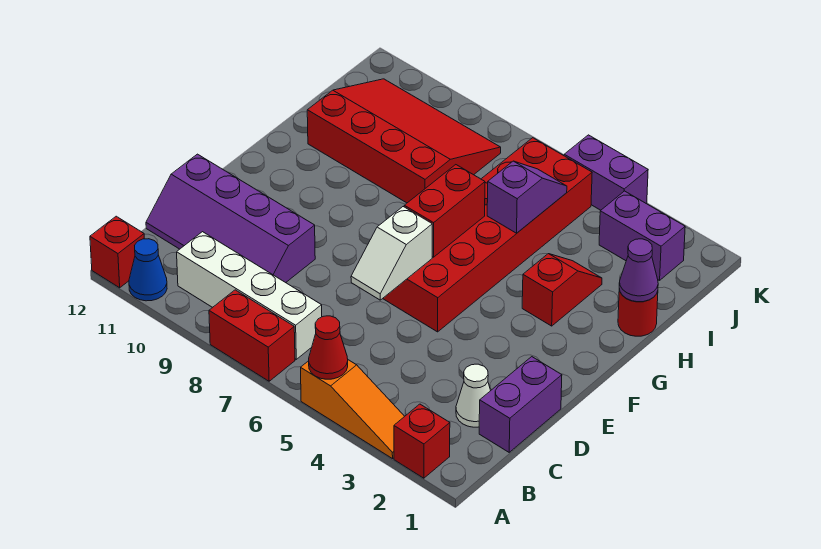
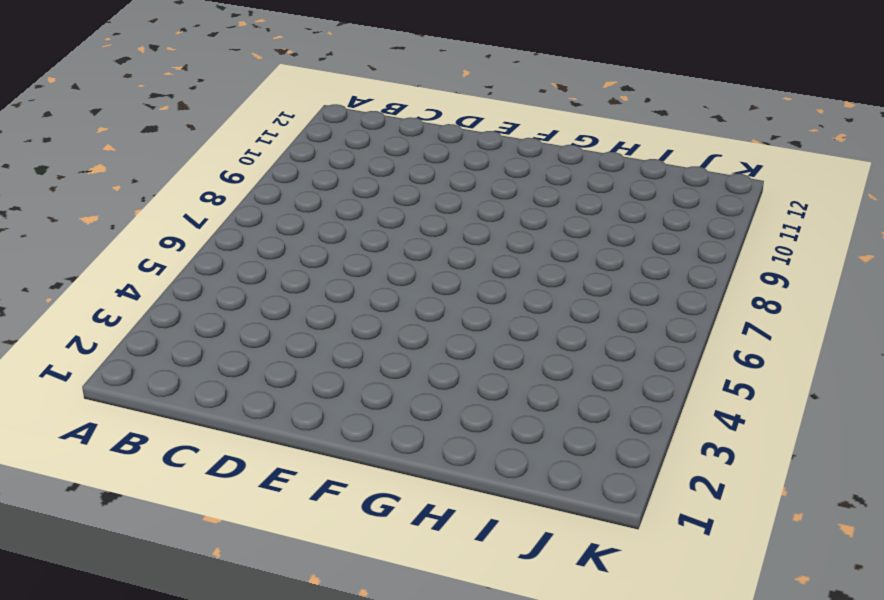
none -> red brick A2 level 1
none -> orange slope A3:A5 level 1 top 5
none -> red brick A7:A8 level 1

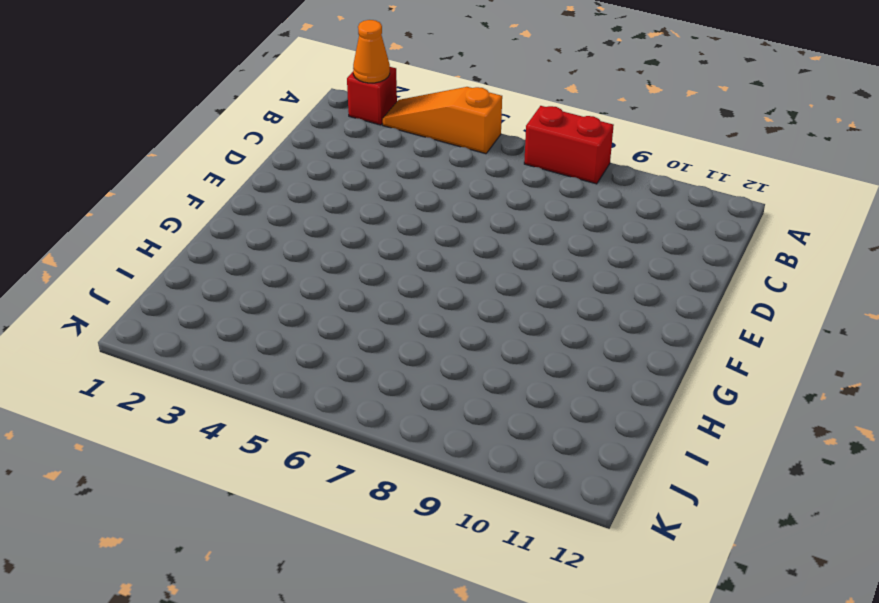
orange cone A2 level 2 -> none
none -> blue cone A11 level 1
none -> red brick A12 level 1
none -> white brick B7:B10 level 1

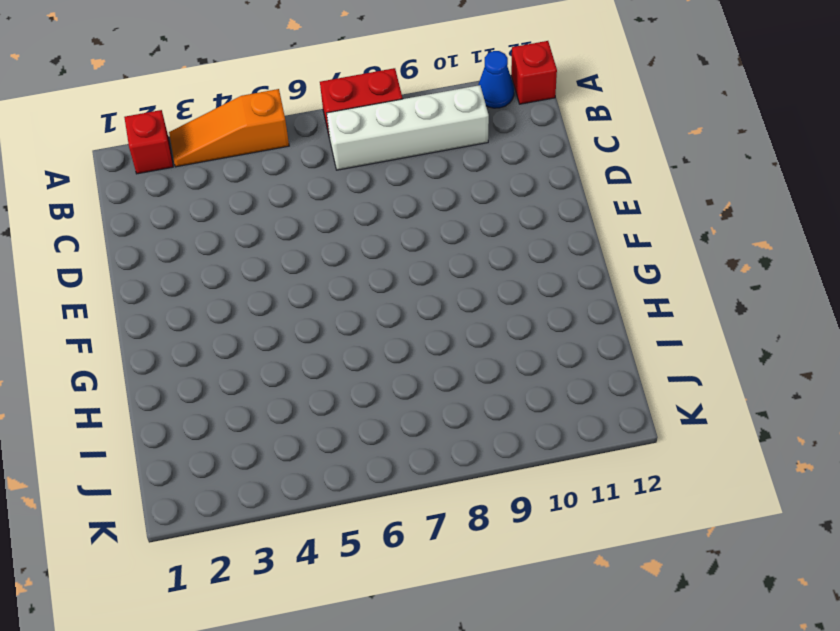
none -> purple brick C1:D1 level 1
none -> white cone C2 level 1
none -> purple slope C9:D12 level 1 top D

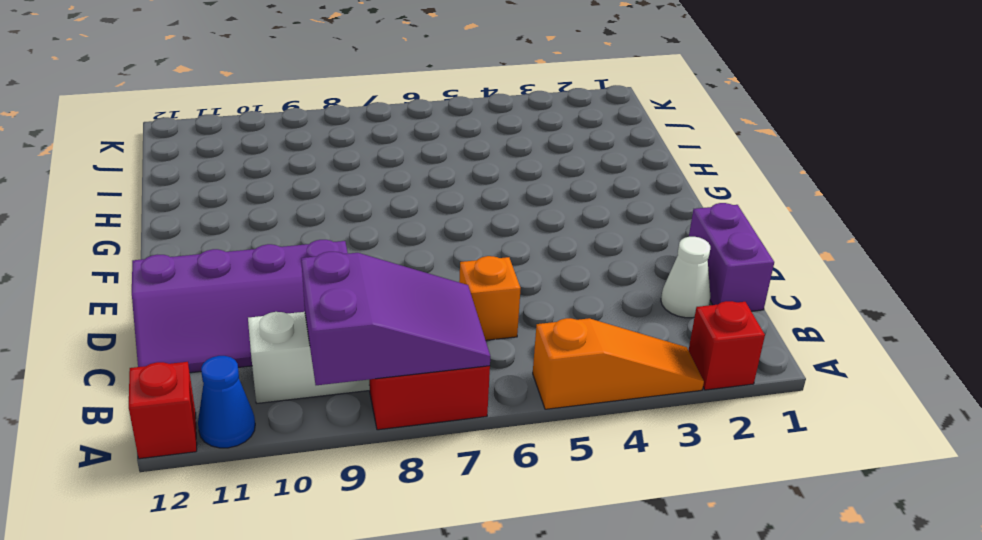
purple slope A7:B9 level 2 top 9 -> none
orange brick C6 level 1 -> none
none -> red brick E5:J6 level 1
none -> red slope G3:H3 level 1 top G
none -> red round brick H1 level 1

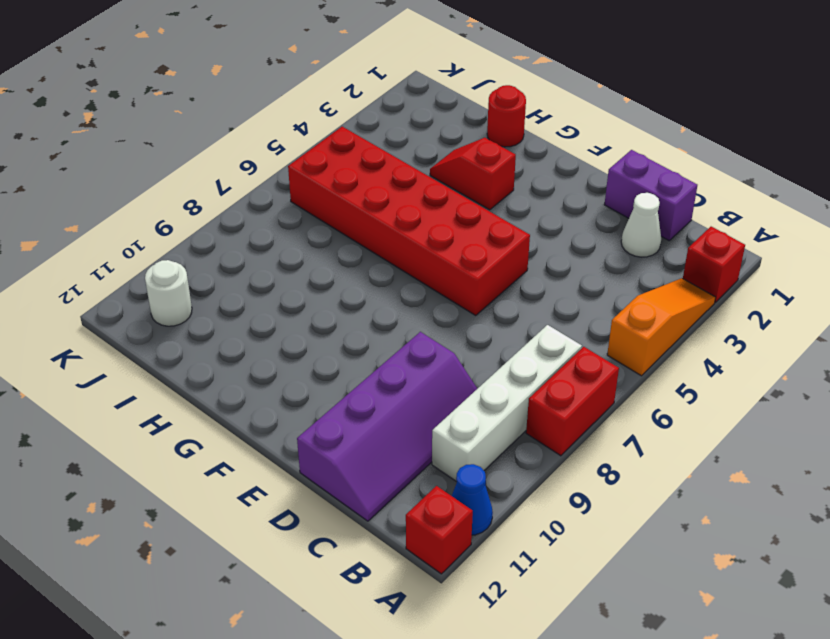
white round brick J11 level 1 -> red slope H8:J11 level 1 top H
none -> purple brick J2:J3 level 1
none -> purple brick K4:K5 level 1
none -> red cone A5 level 2

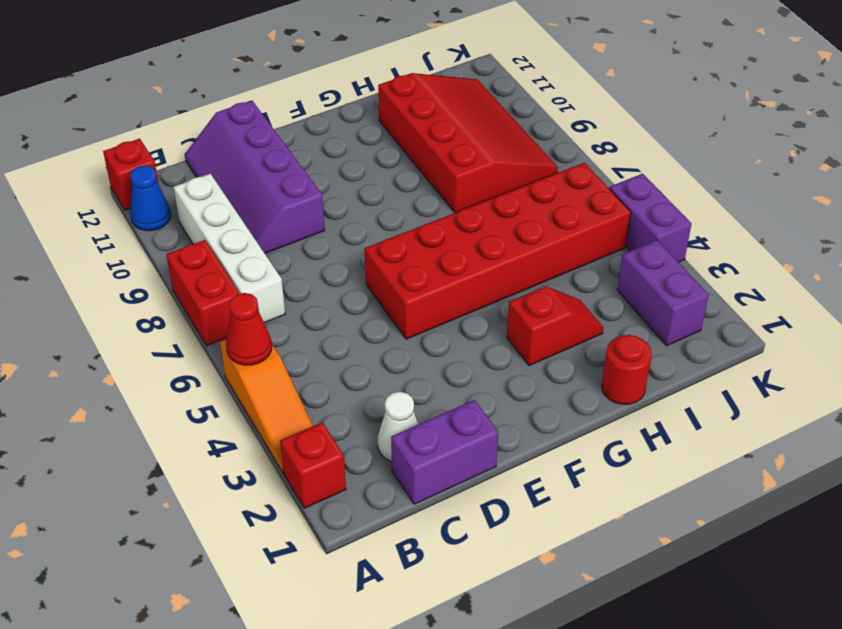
none -> white slope D6:E6 level 2 top E
none -> red brick F6:G6 level 2
none -> purple cone H1 level 2

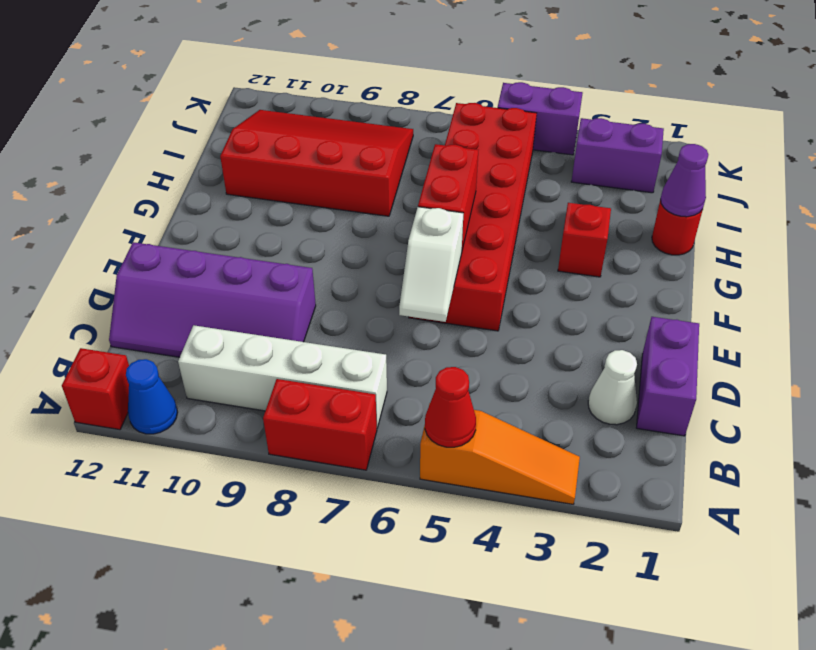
none -> red brick A2 level 1
none -> purple slope H5:I5 level 2 top H

